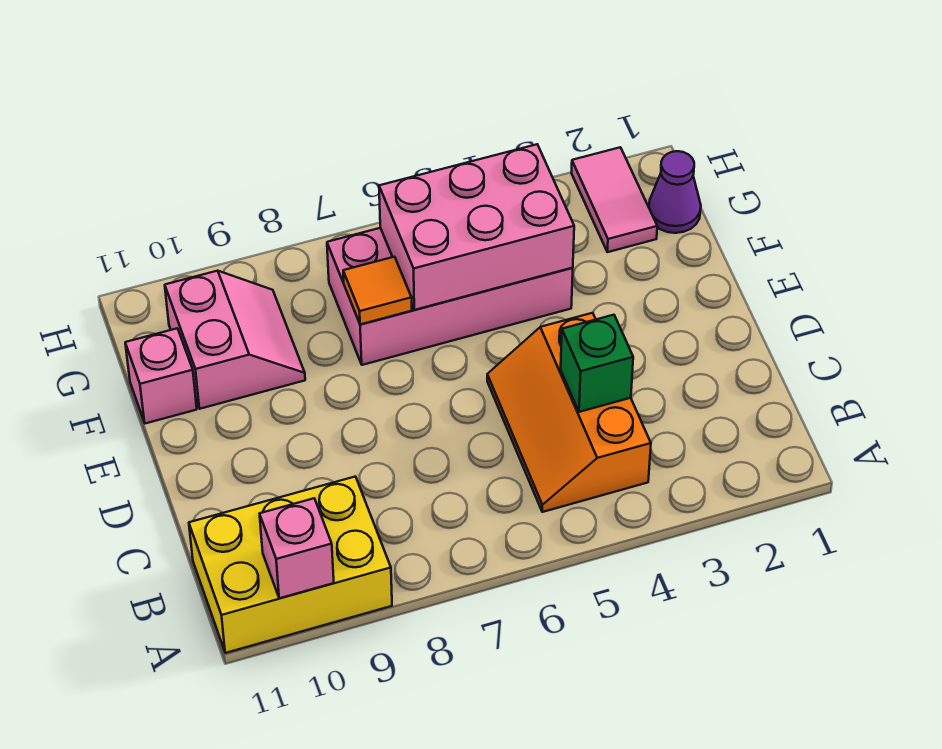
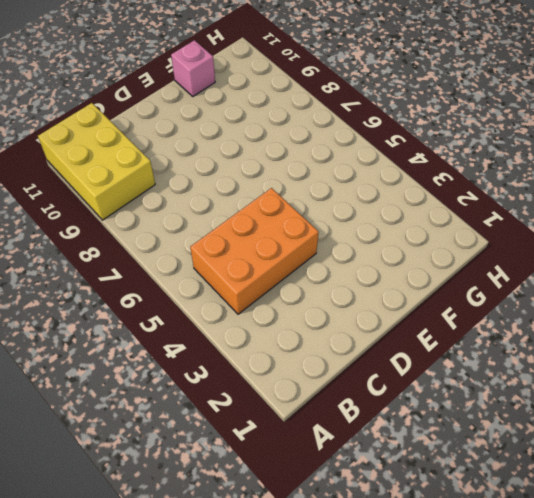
orange brick B4:D5 level 1 -> orange slope B4:D5 level 1 top 4
none -> pink brick F4:G7 level 1
none -> pink slope F9:G10 level 1 top 10

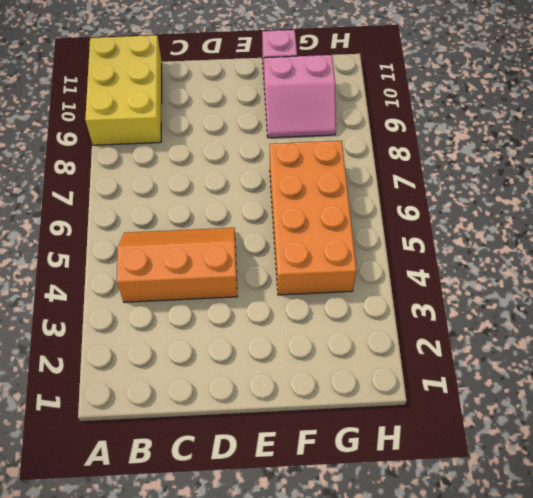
orange brick F4:G7 level 1 -> pink brick F4:G7 level 1
none -> purple cone G1 level 1
none -> pink tile G2:H2 level 1

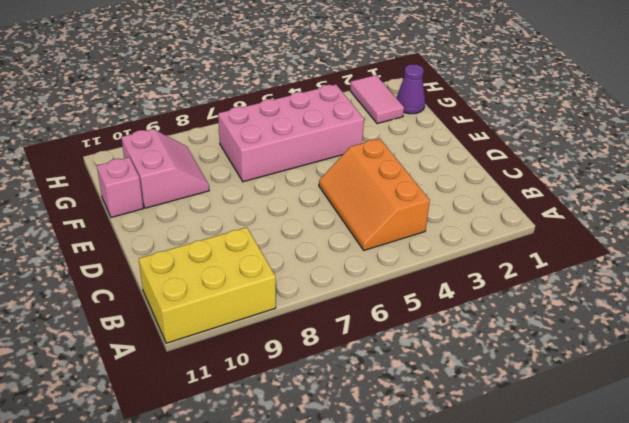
none -> pink brick A10 level 2
none -> green brick C4 level 2

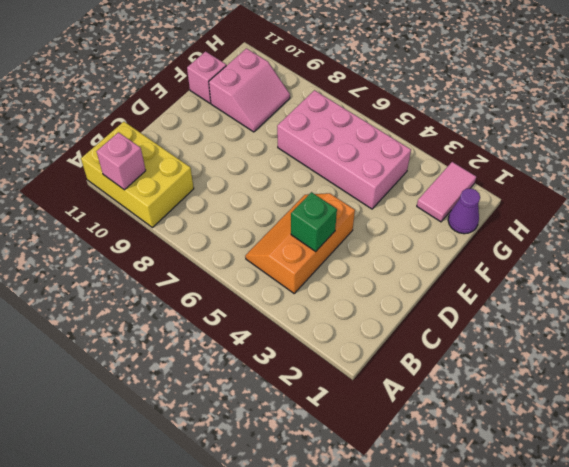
none -> pink brick F4:G6 level 2
none -> orange tile F7 level 2

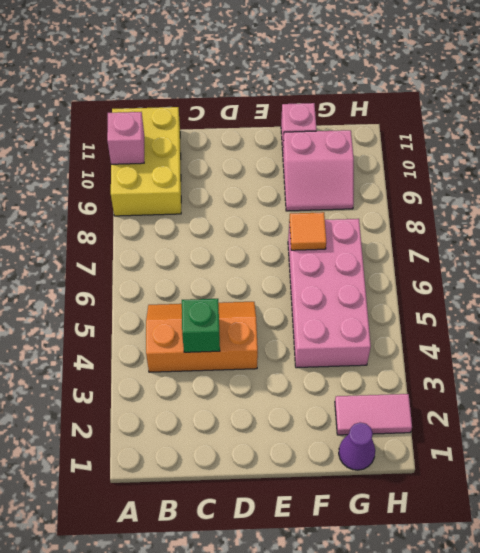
none -> pink brick F4:G6 level 2

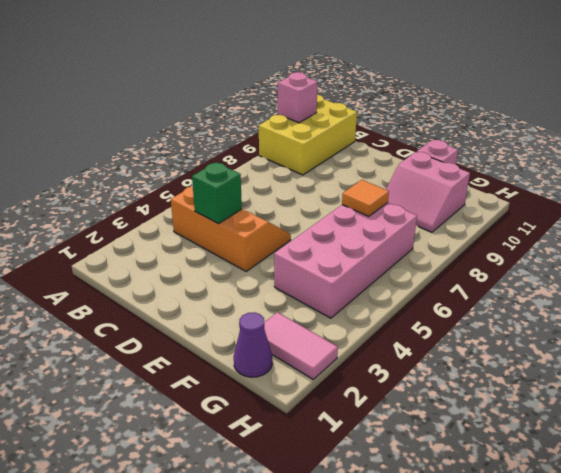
none -> pink brick F4:G6 level 2

